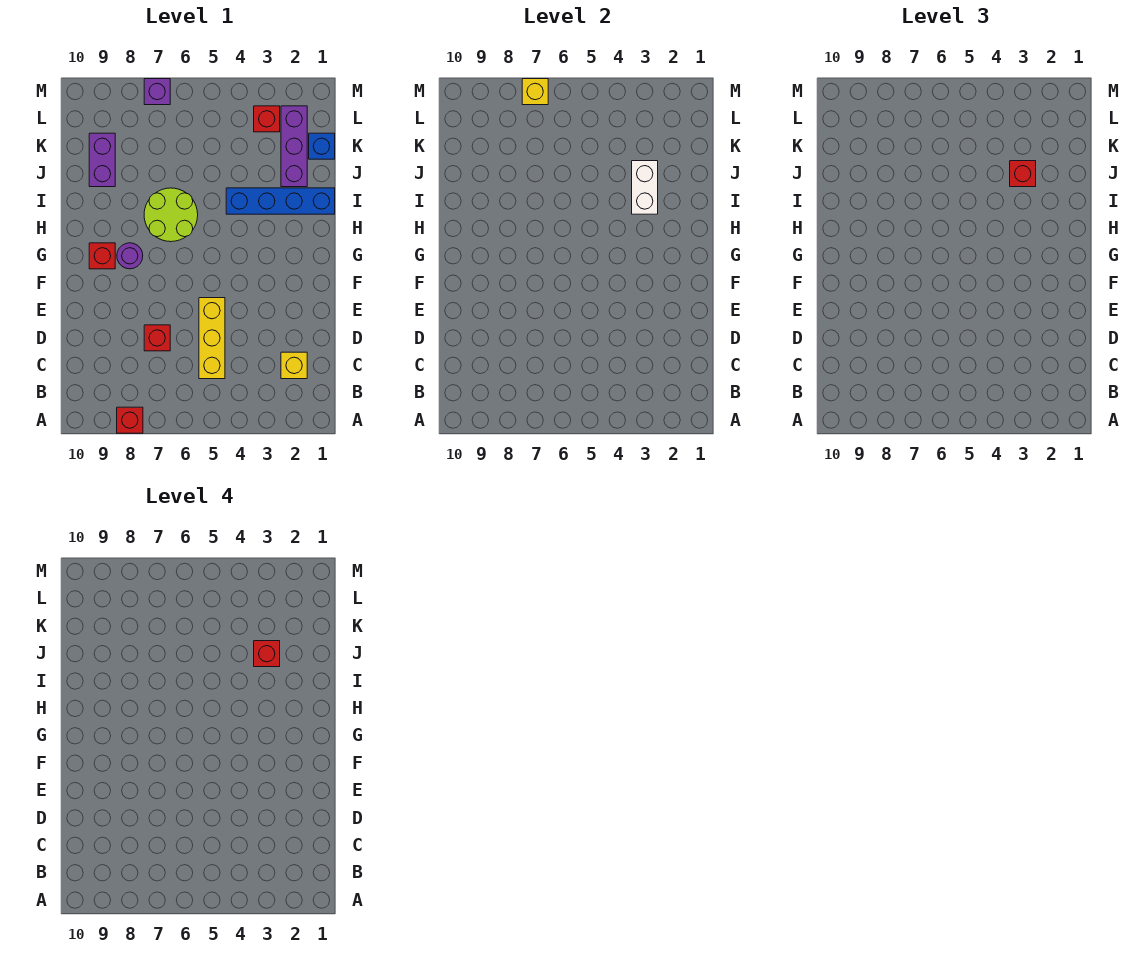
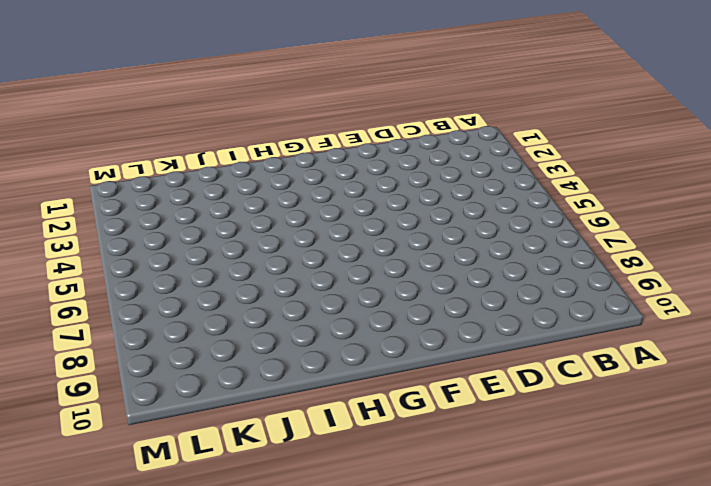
none -> red brick A8 level 1
none -> yellow brick C2 level 1
none -> yellow brick C5:E5 level 1

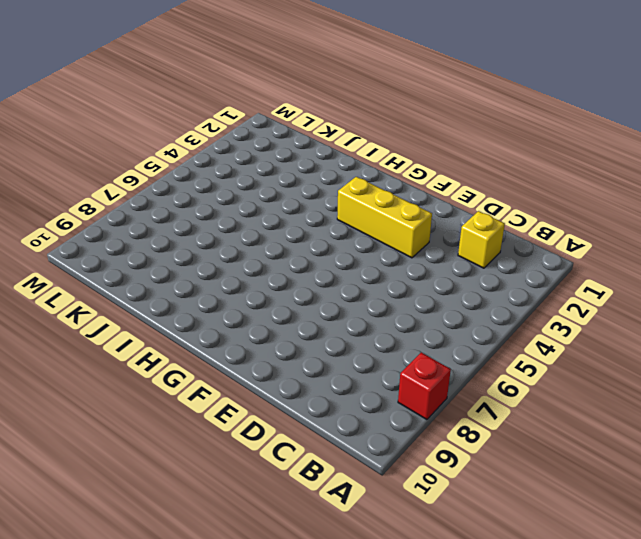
yellow brick E3:G3 level 1 -> yellow brick C5:E5 level 1
none -> red brick D7 level 1
none -> purple round brick G8 level 1
none -> red brick G9 level 1

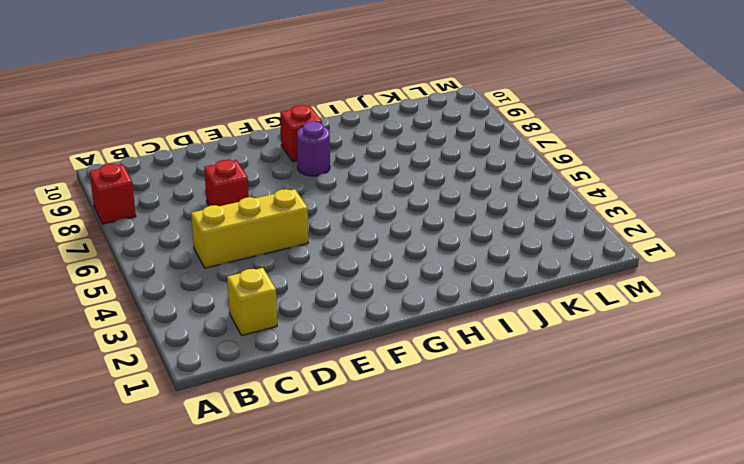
none -> lime round brick H6:I7 level 1
none -> blue brick I1:I4 level 1
none -> purple brick J2:L2 level 1

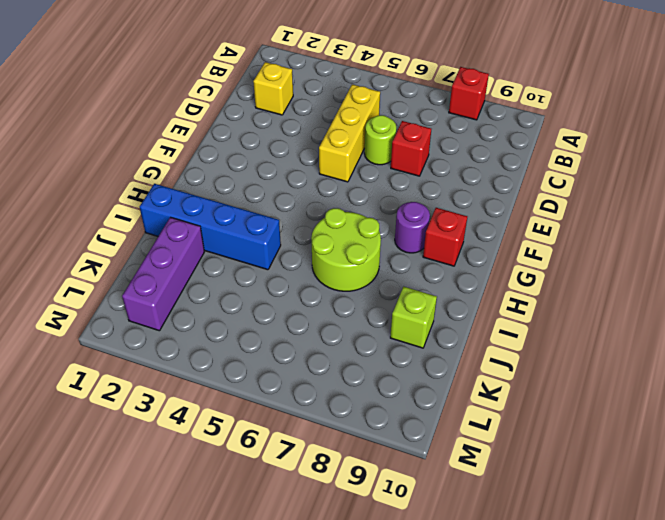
lime round brick D6 level 1 -> none
lime brick J9 level 1 -> purple brick J9:K9 level 1
none -> blue brick K1 level 1
none -> red brick L3 level 1
none -> purple brick M7 level 1

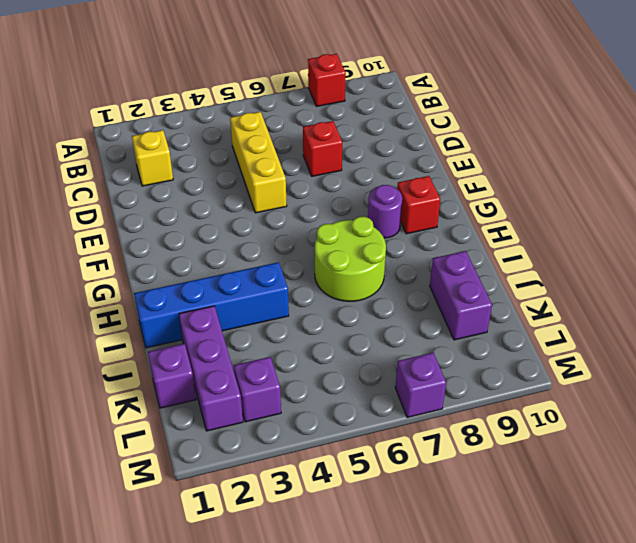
purple brick K1 level 1 -> blue brick K1 level 1
purple brick L3 level 1 -> red brick L3 level 1
none -> white brick I3:J3 level 2
none -> yellow brick M7 level 2
none -> red brick J3 level 3

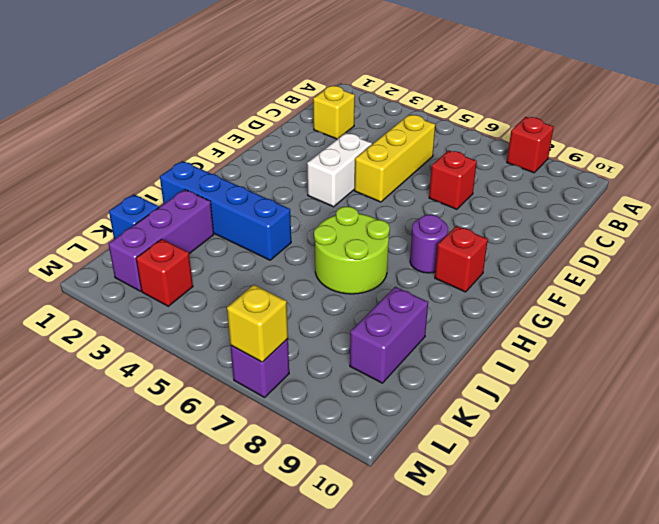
white brick E4:F4 level 1 -> white brick I3:J3 level 2
none -> red brick J3 level 3
none -> red brick J3 level 4

